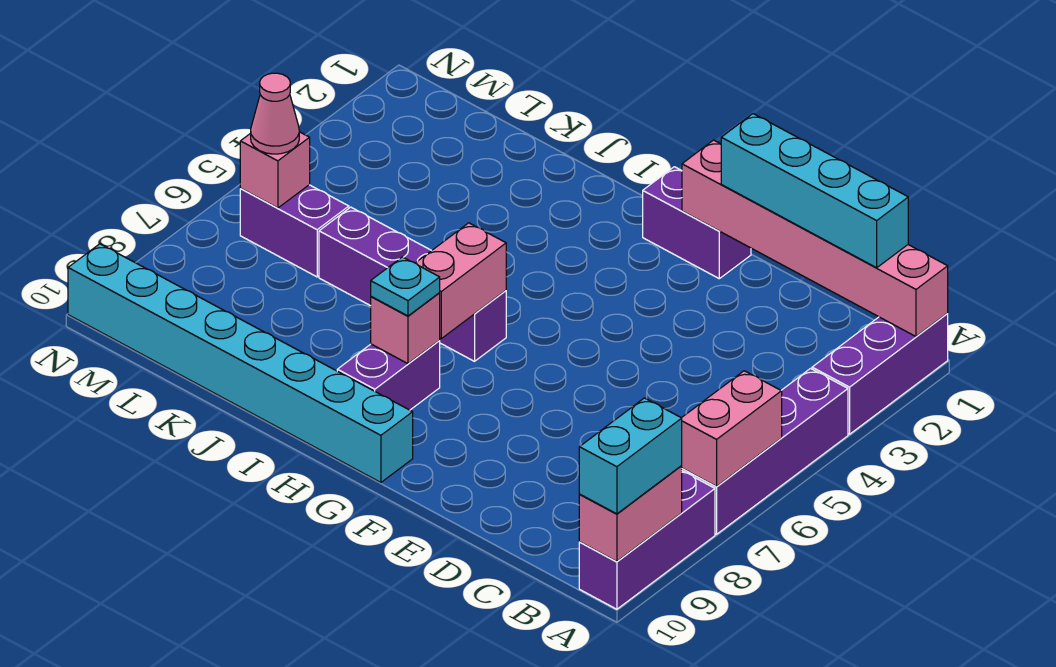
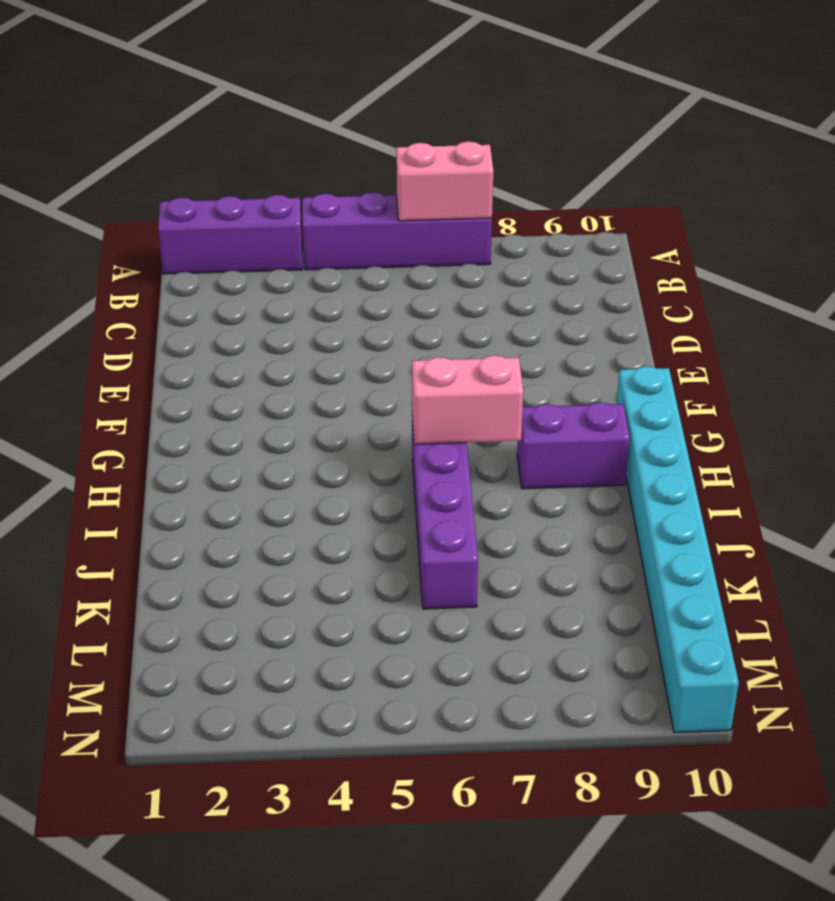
none -> purple brick A8:A10 level 1
none -> purple brick F1:G1 level 1
none -> purple brick L6:M6 level 1

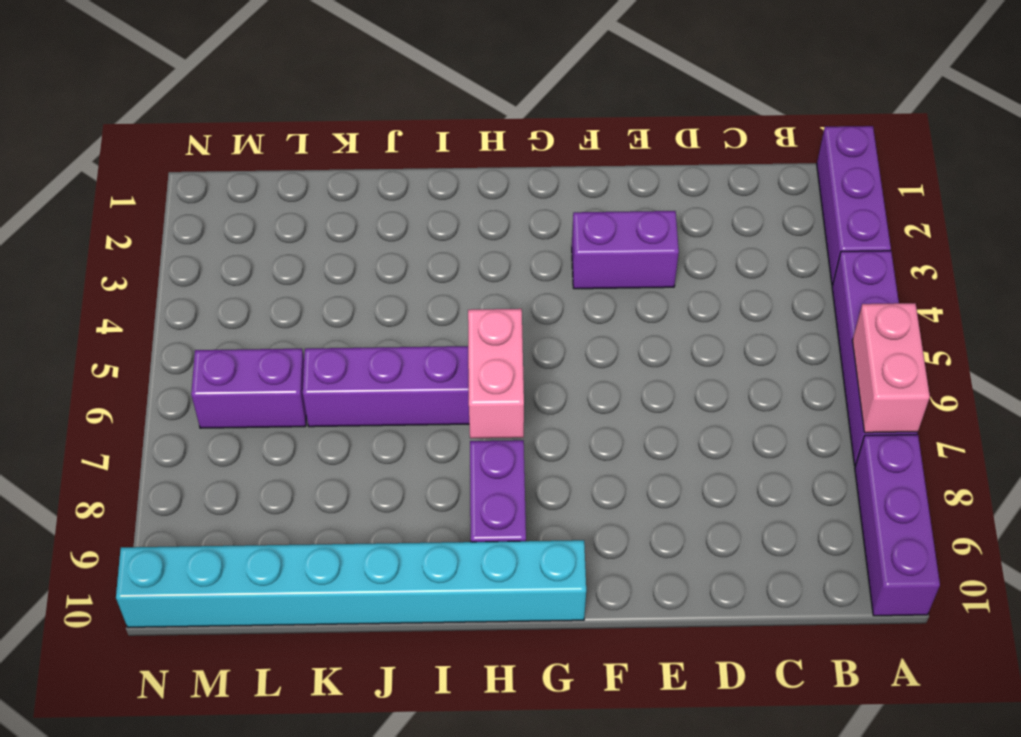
purple brick E3:F3 level 1 -> purple brick F1:G1 level 1
none -> pink brick A1:F1 level 2
none -> pink brick A9:A10 level 2
none -> pink brick H8 level 2

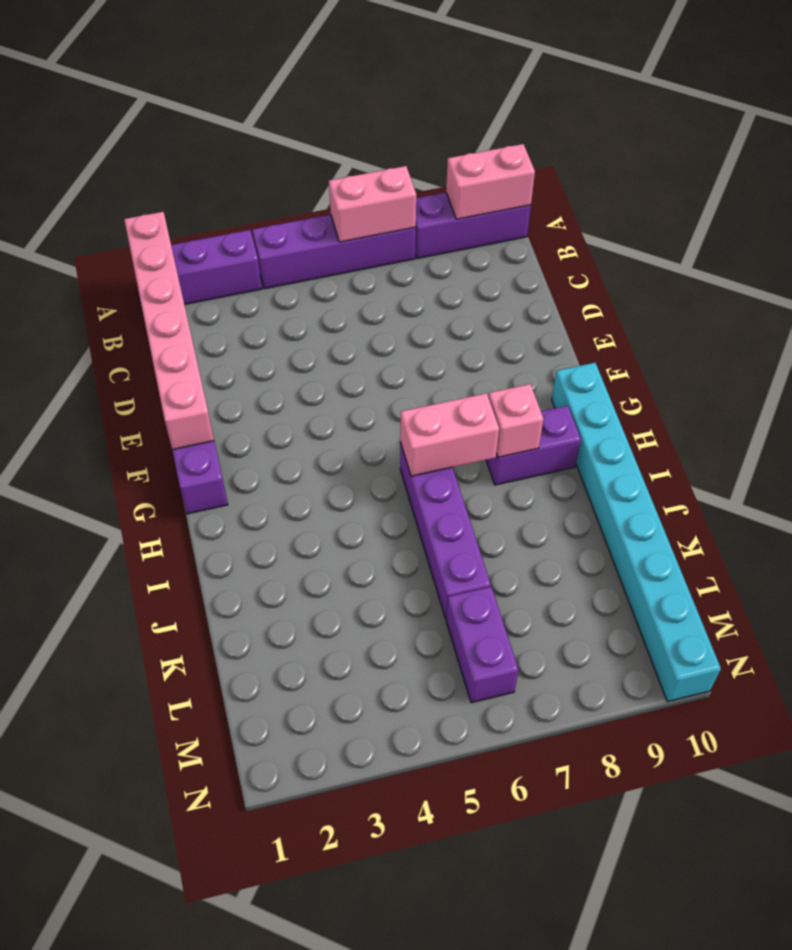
none -> pink brick M6 level 2
none -> cyan brick A9:A10 level 3
none -> cyan brick B1:E1 level 3

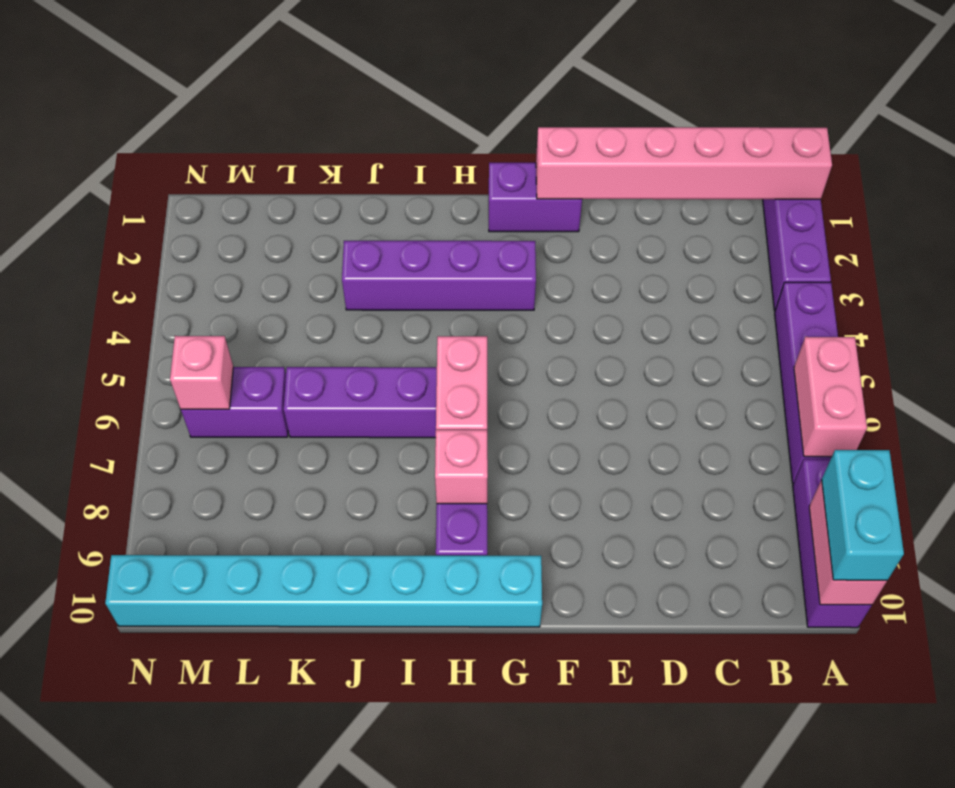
purple brick G3:J3 level 1 -> none
none -> cyan brick B1:E1 level 3
none -> cyan plate H8 level 3
none -> pink cone M6 level 3

